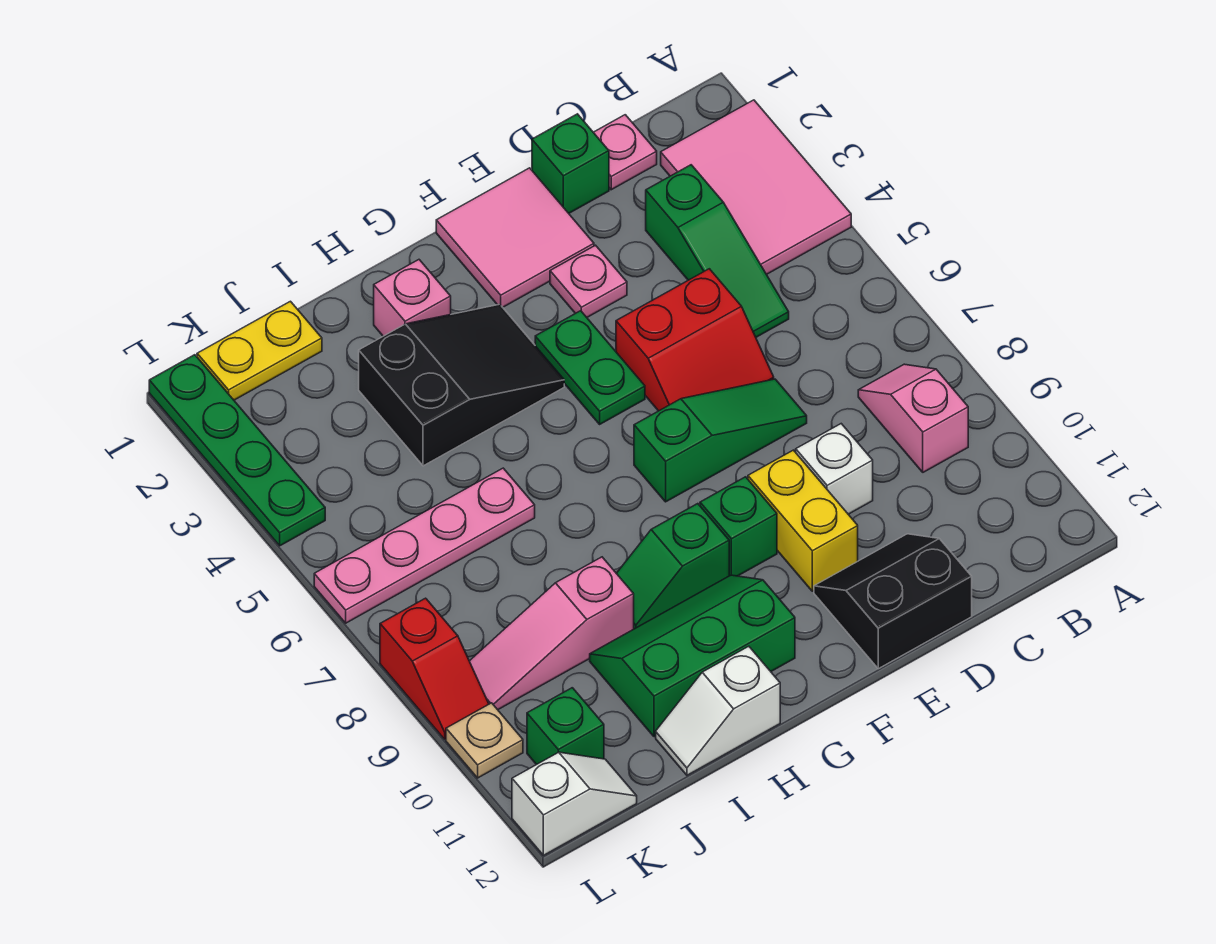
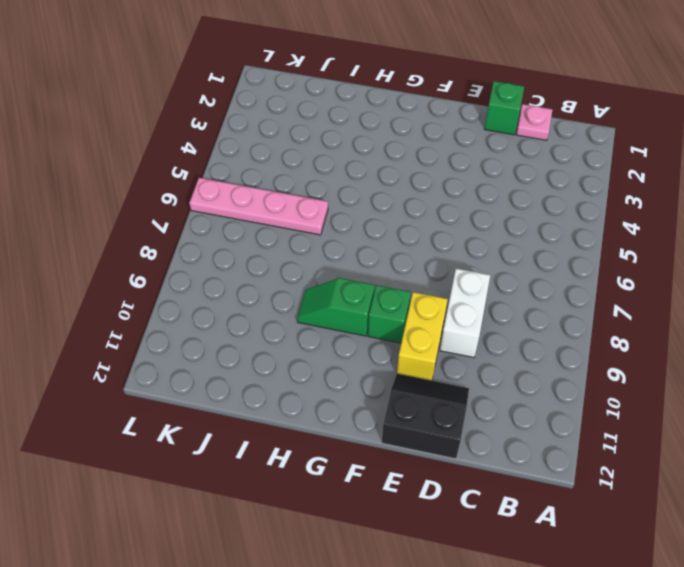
white brick D8:D9 level 1 -> white brick D9 level 1
none -> pink tile A2:B4 level 1
none -> pink slope B8:B9 level 1 top 9
none -> green slope C3:C5 level 1 top 3

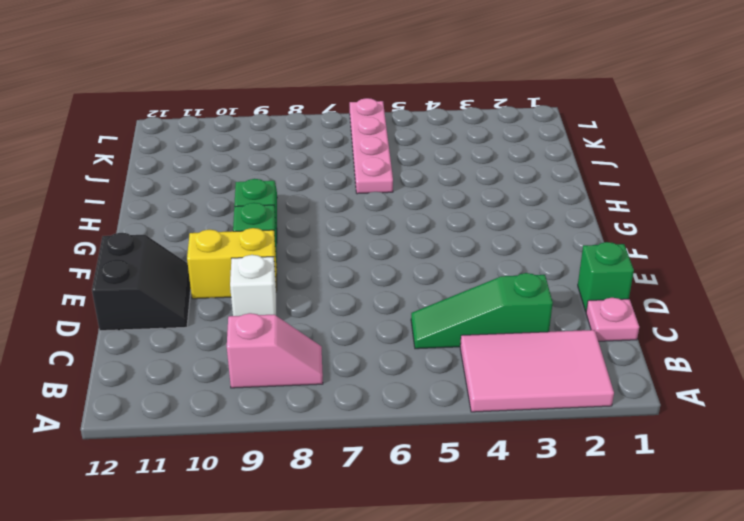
none -> red slope D5:E6 level 1 top 5
none -> green slope D7:F7 level 1 top F
none -> pink tile E1:F2 level 1

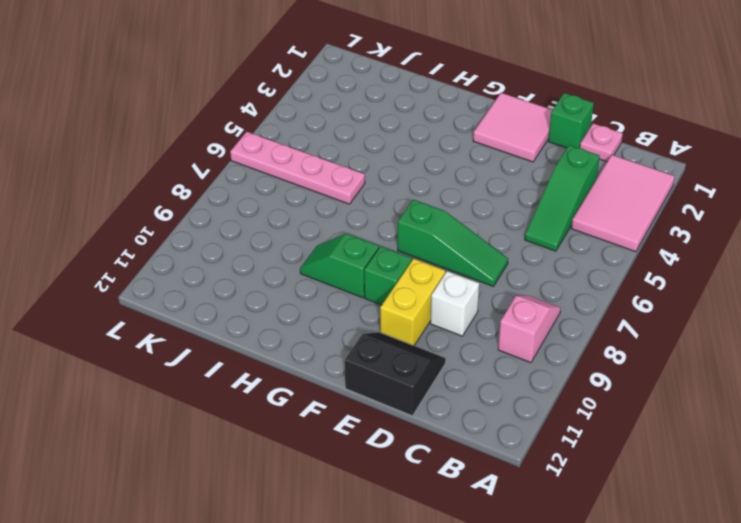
none -> red slope D5:E6 level 1 top 5
none -> pink plate E3 level 1
none -> green plate F4:F5 level 1

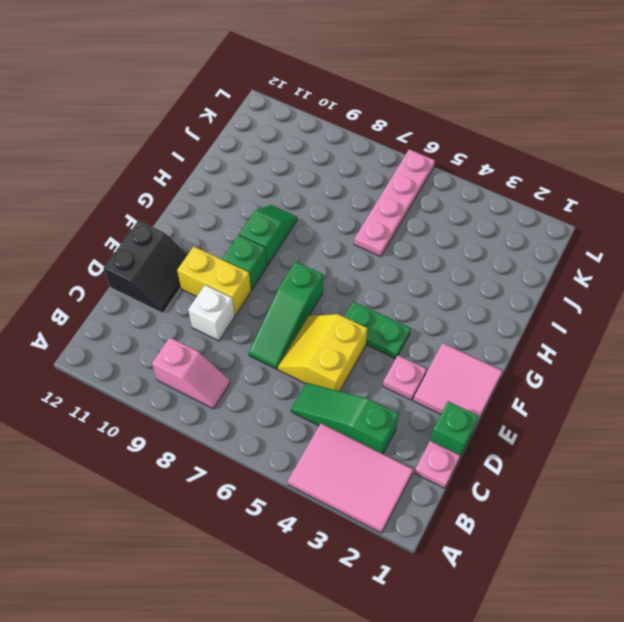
yellow slope D5:E6 level 1 top 5 -> red slope D5:E6 level 1 top 5
none -> black slope G3:I4 level 1 top I
none -> green slope G10:I11 level 1 top 11
none -> pink brick H2 level 1

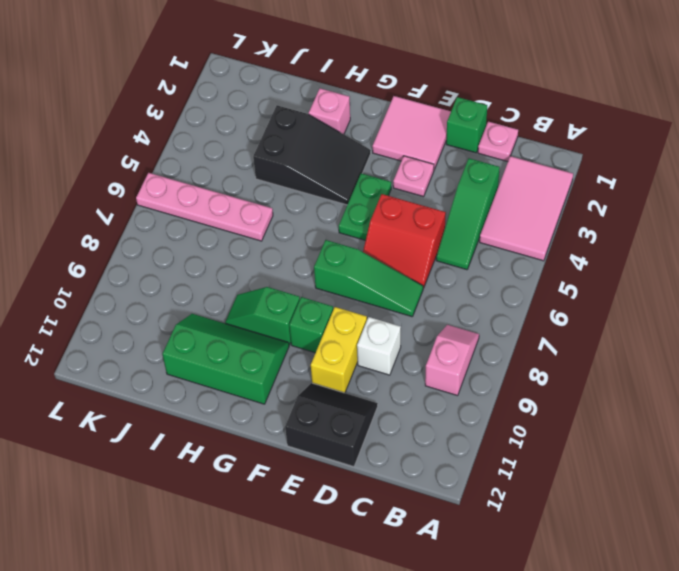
none -> white slope H12:I12 level 1 top H
none -> pink slope I9:K9 level 1 top I
none -> yellow plate J1:K1 level 1

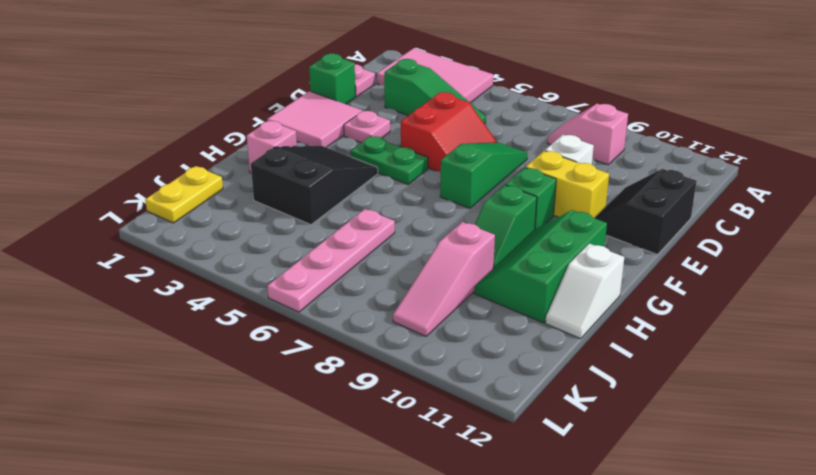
none -> green brick K11 level 1
none -> white slope K12:L12 level 1 top L
none -> green plate L1:L4 level 1

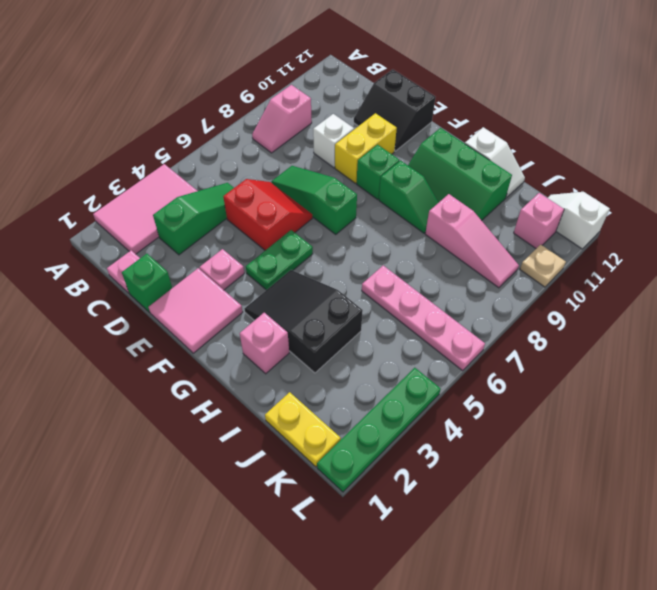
pink brick K11 level 1 -> green brick K11 level 1
none -> red slope L8:L9 level 1 top 8

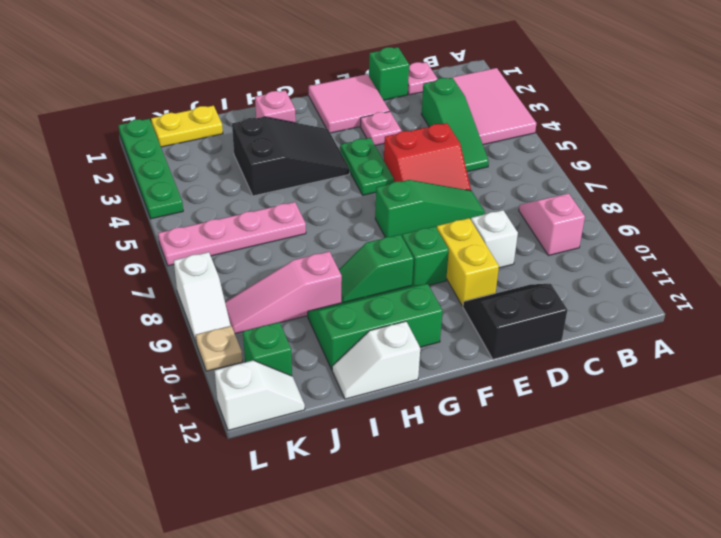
white slope L8:L9 level 1 top 8 -> red slope L8:L9 level 1 top 8

